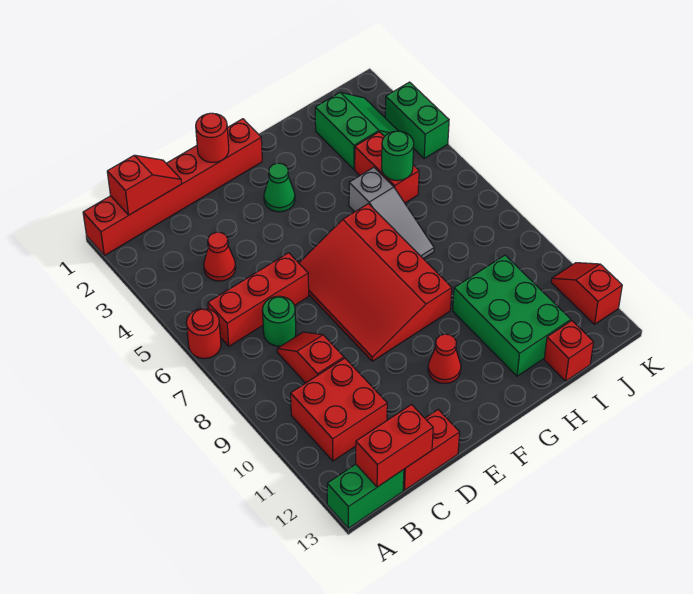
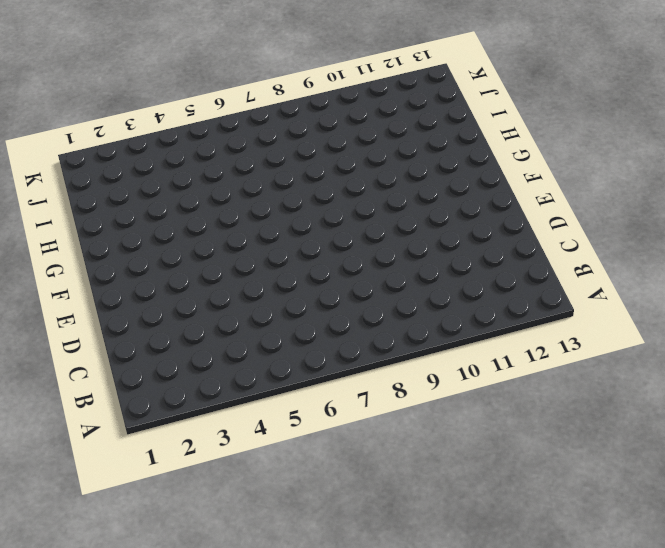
none -> red brick A1:F1 level 1
none -> red round brick A6 level 1
none -> green brick A13:B13 level 1

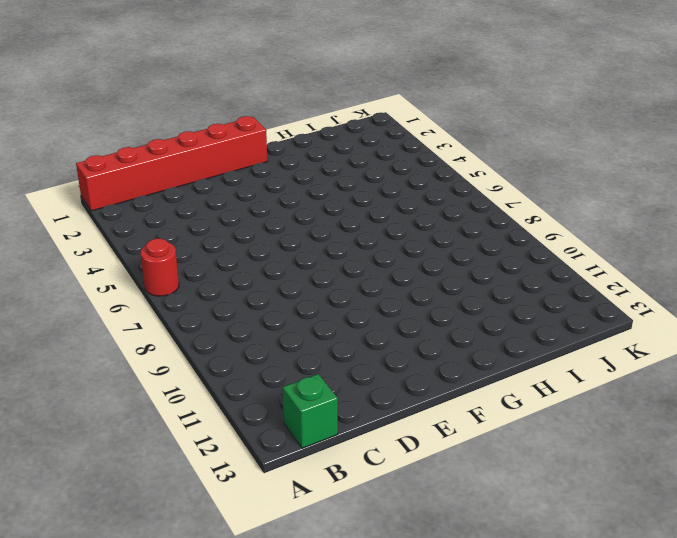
green brick B13 level 1 -> green brick A13:B13 level 1
none -> red brick B6:D6 level 1
none -> red brick B10:C11 level 1
none -> red cone C4 level 1

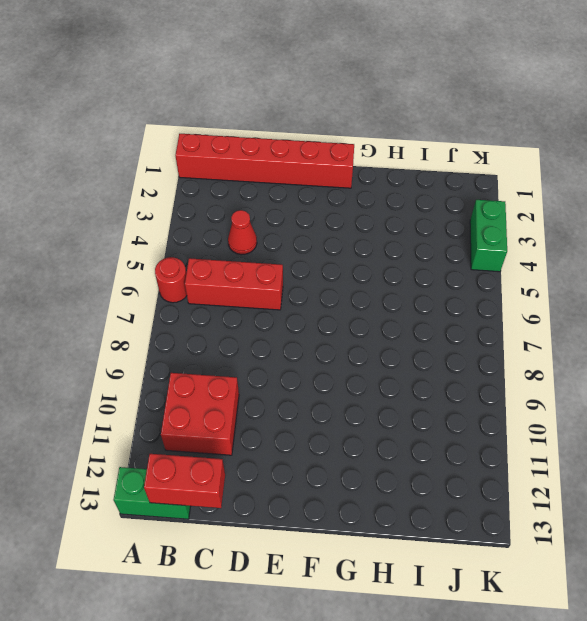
none -> green round brick C7 level 1
none -> red slope C8:C9 level 1 top 9
none -> red brick C13:D13 level 1

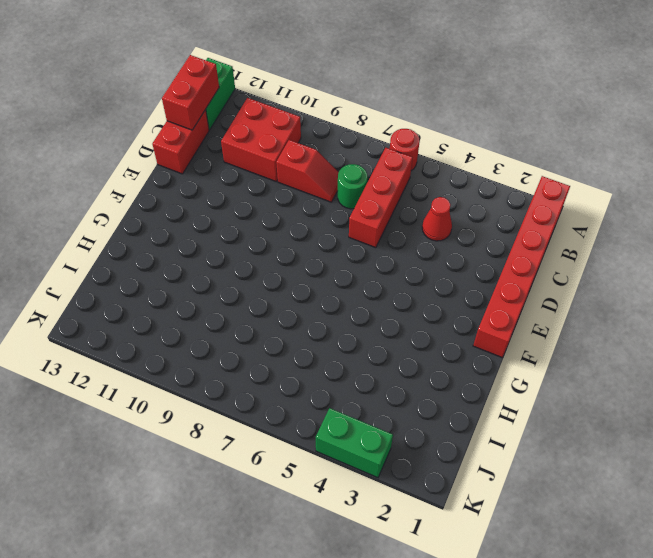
none -> red slope E6:G9 level 1 top G
none -> green cone F3 level 1
none -> red cone F11 level 1

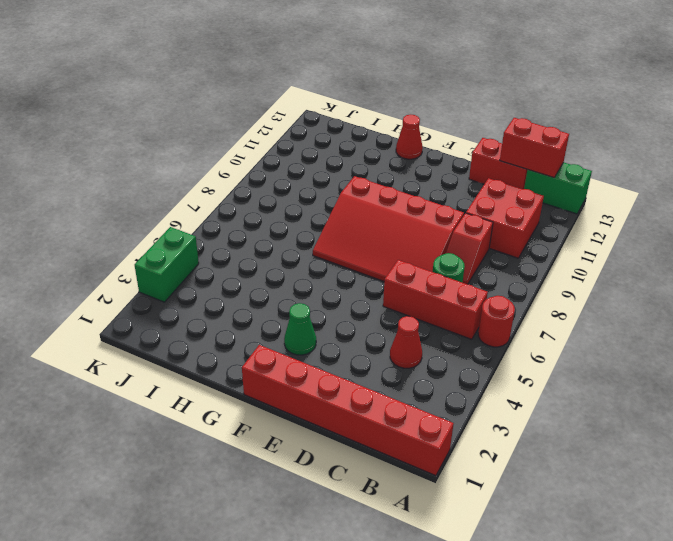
red slope D7:G9 level 1 top 9 -> red slope E6:G9 level 1 top G
red cone G13 level 1 -> red cone F11 level 1
none -> grey slope H5:H7 level 1 top 5
none -> green brick H10:I12 level 1
none -> green slope I2:J3 level 1 top I

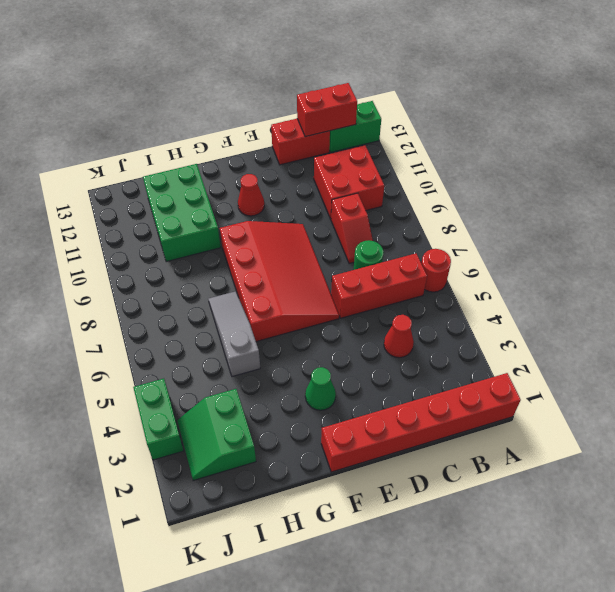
none -> red brick I4:I5 level 1
none -> red brick I13 level 1
none -> red slope K11:K12 level 1 top 12

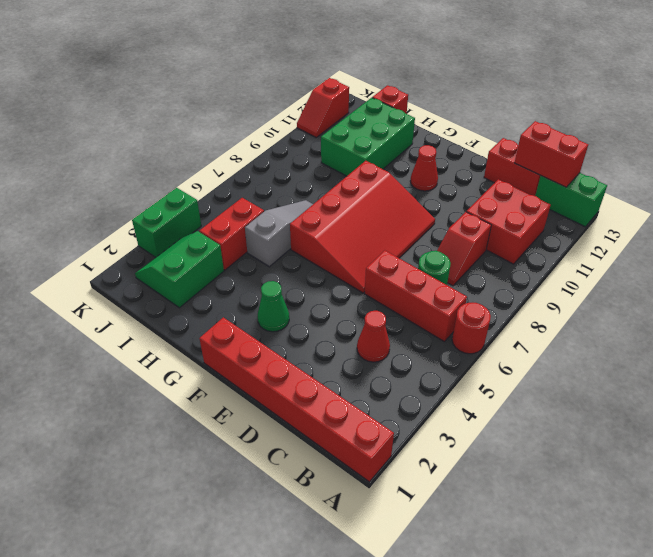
none -> red slope B1:C1 level 2 top B
none -> red round brick E1 level 2
none -> green round brick I5 level 2

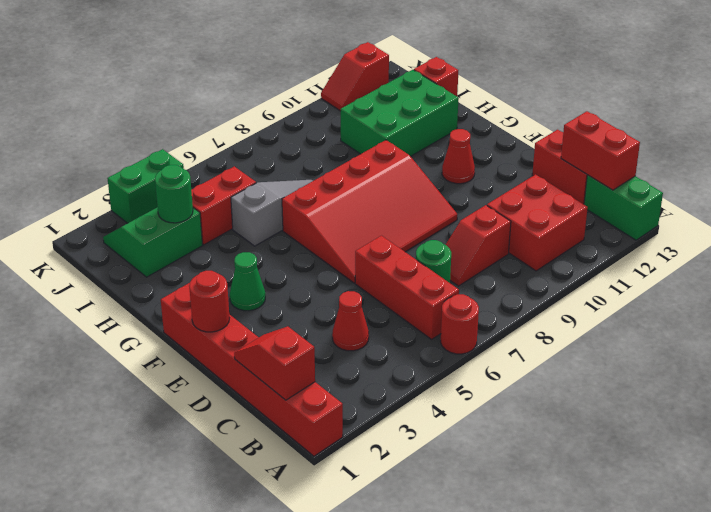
green round brick I3 level 2 -> green round brick I5 level 2

